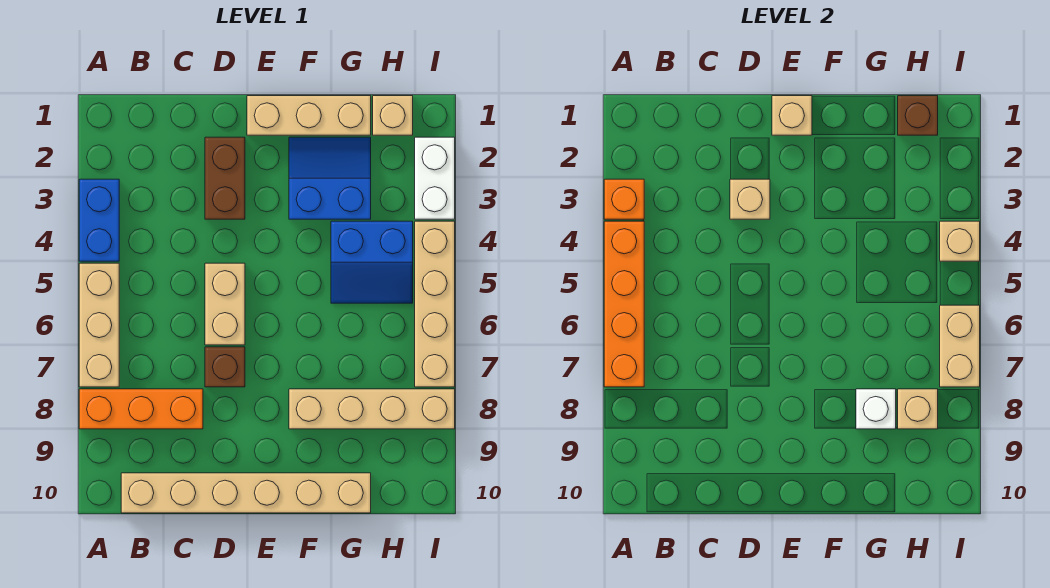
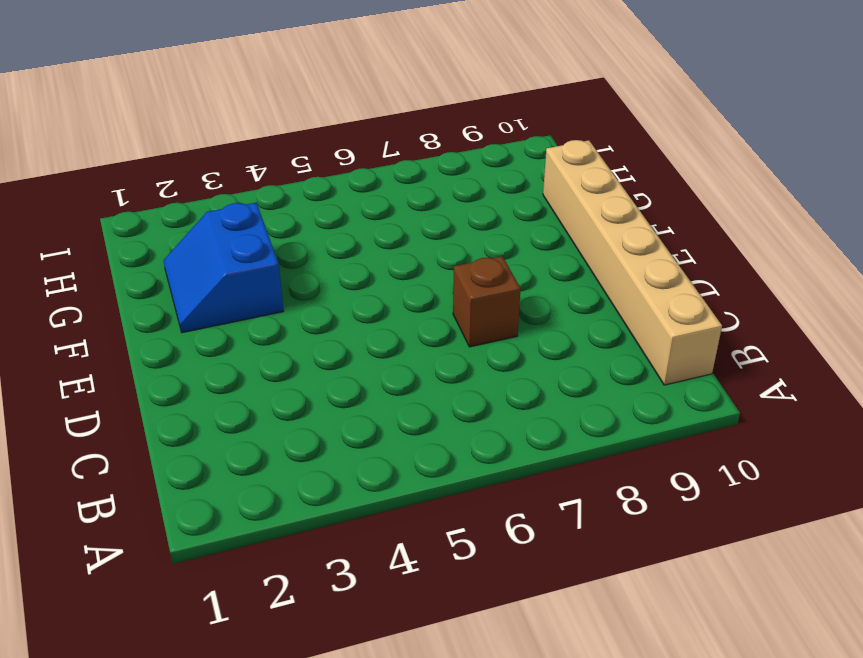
none -> blue brick A3:A4 level 1
none -> tan brick A5:A7 level 1
none -> orange brick A8:C8 level 1

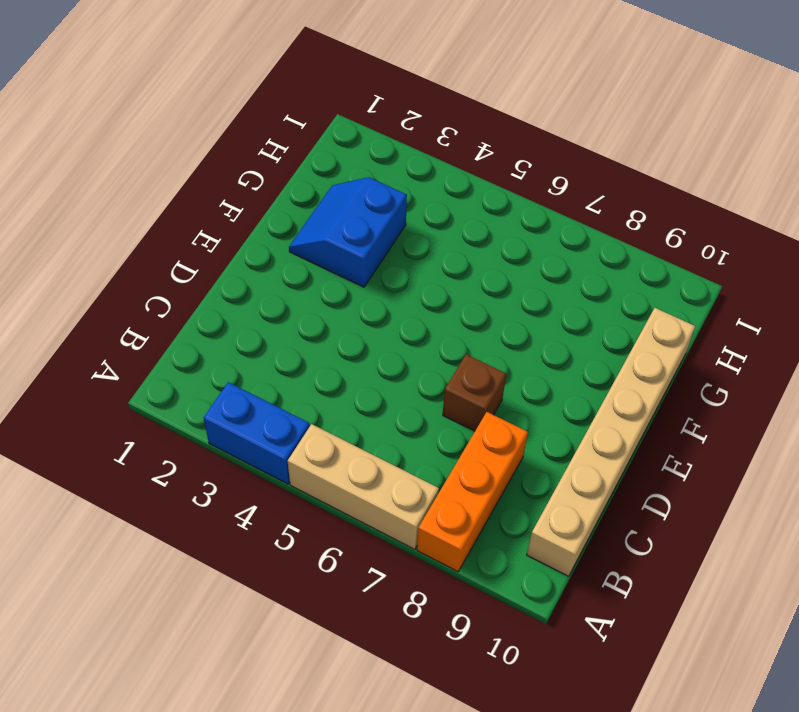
none -> brown brick D2:D3 level 1
none -> tan brick D5:D6 level 1
none -> tan brick E1:G1 level 1

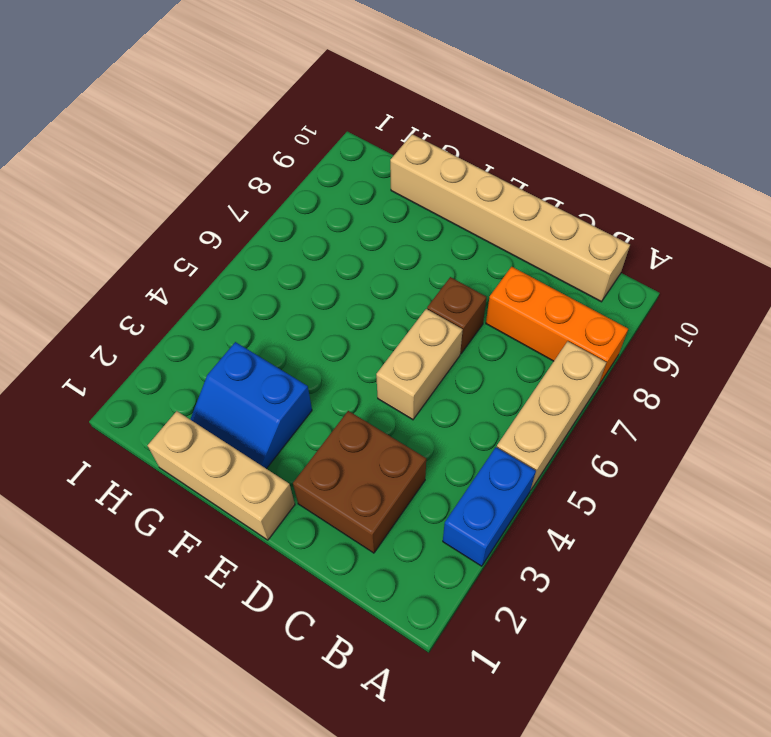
brown brick C2:D3 level 1 -> brown brick D2:D3 level 1
none -> tan brick F8:I8 level 1
none -> blue slope G4:H5 level 1 top 4
none -> tan brick H1 level 1

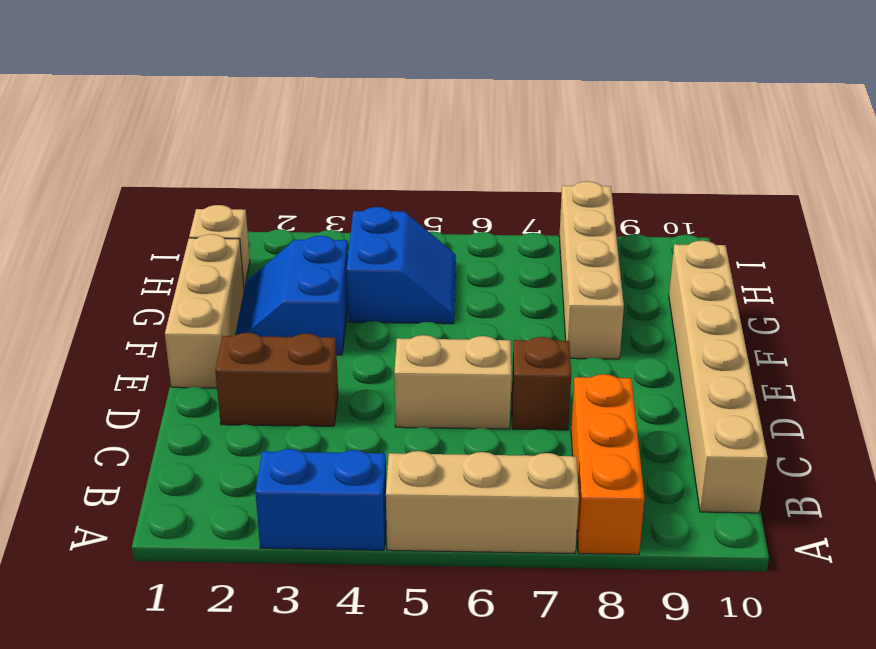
none -> white brick I2:I3 level 1
none -> tan brick I4:I7 level 1
none -> orange brick A3 level 2

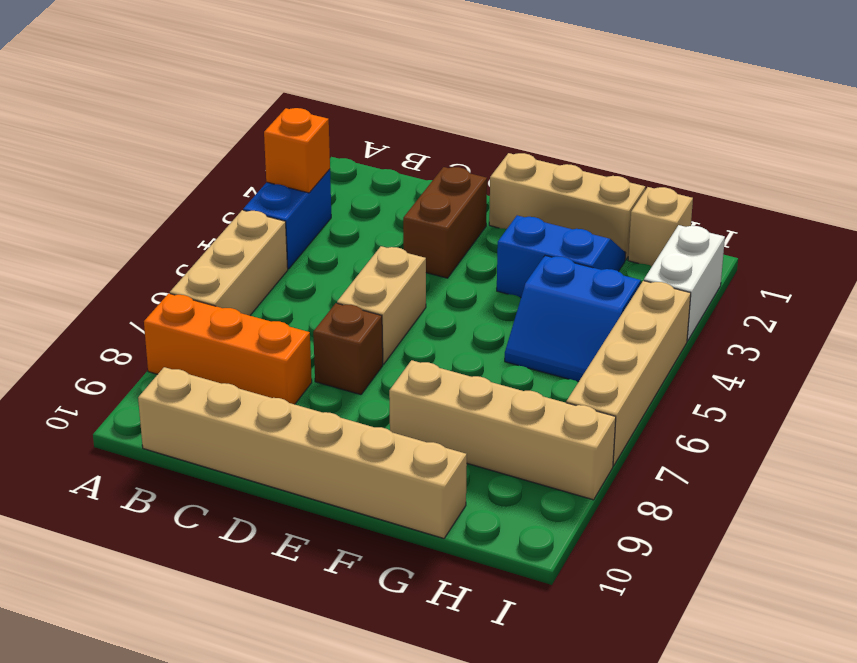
none -> orange brick A4:A7 level 2
none -> tan brick D3 level 2
none -> tan brick E1 level 2

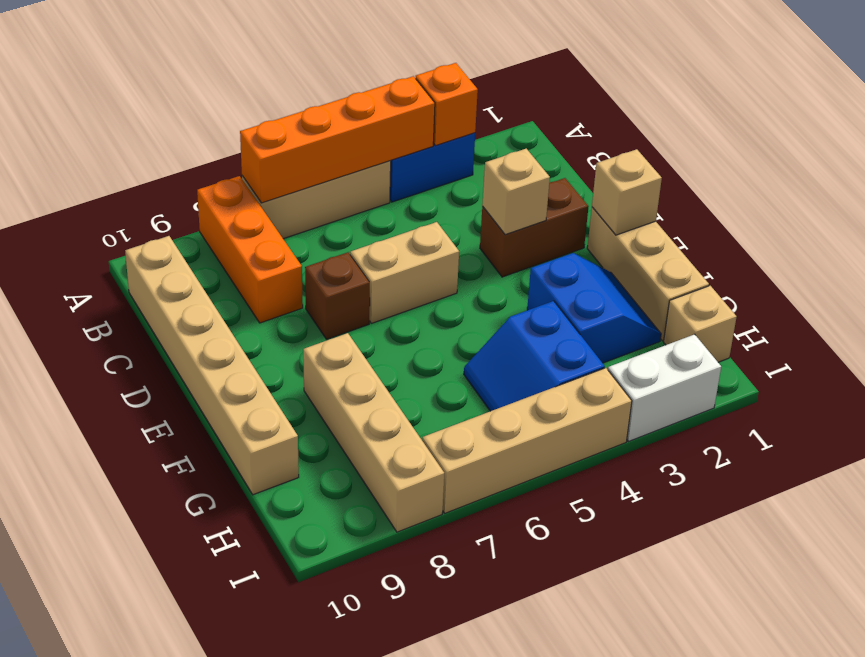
none -> white brick G8 level 2
none -> brown brick H1 level 2
none -> tan brick H8 level 2

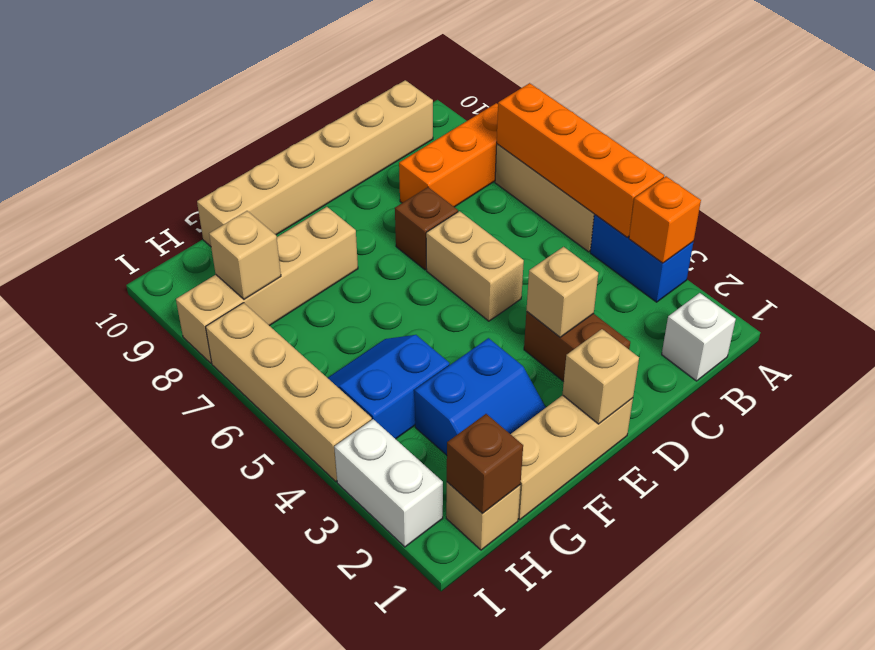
white brick B1 level 1 -> white brick G8 level 2
none -> tan brick I4 level 2
none -> tan brick I6:I7 level 2

